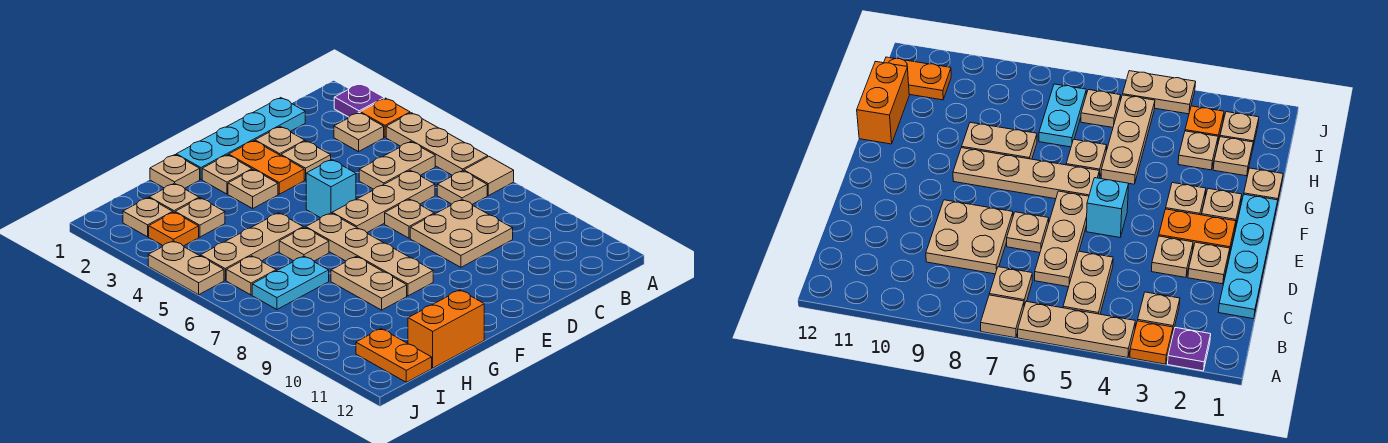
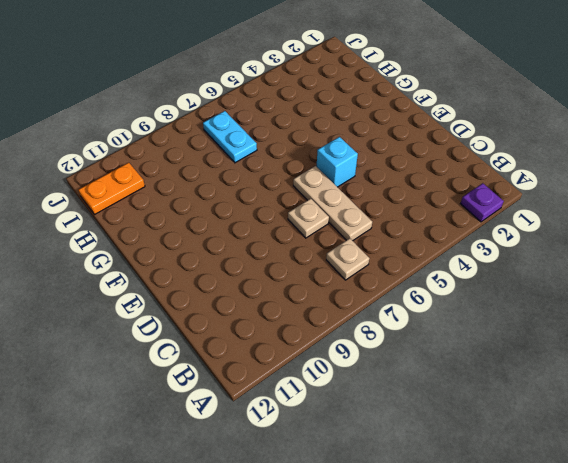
none -> orange plate A3 level 1
none -> tan plate A4:A6 level 1
none -> tan tile A7 level 1
none -> tan plate B3 level 1

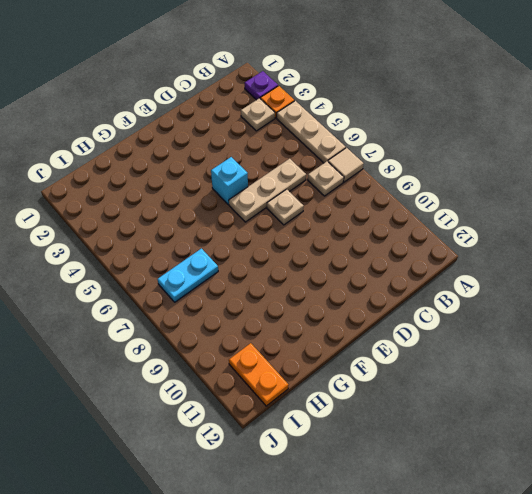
none -> tan plate B5:C5 level 1
none -> cyan plate C1:F1 level 1
none -> tan plate C8:D9 level 1
none -> tan plate D2 level 1

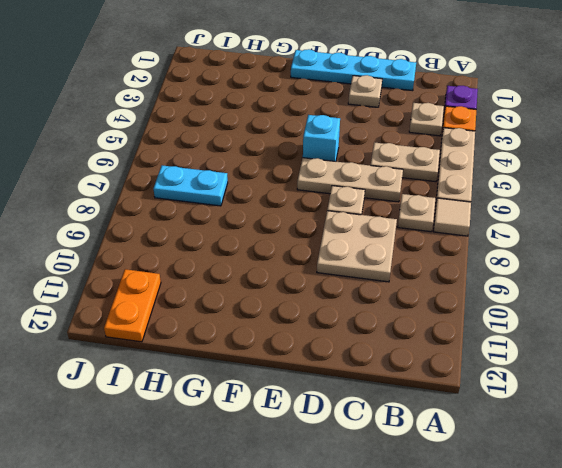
none -> tan plate D3 level 1
none -> orange plate E2:E3 level 1
none -> tan plate F2 level 1
none -> tan plate F3 level 1

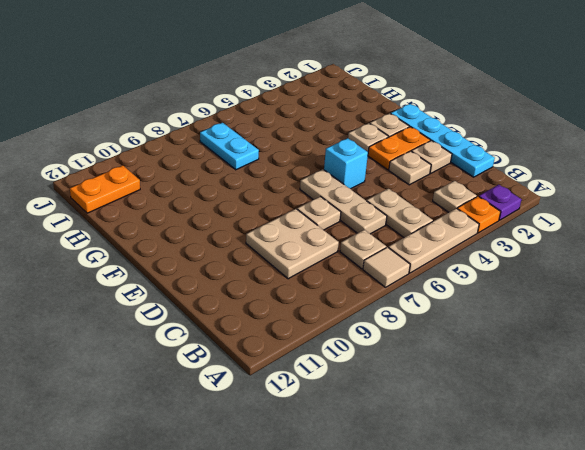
none -> tan plate F6:F9 level 1
none -> tan plate G1 level 1
none -> tan plate G5:I5 level 1
none -> tan plate G6 level 1

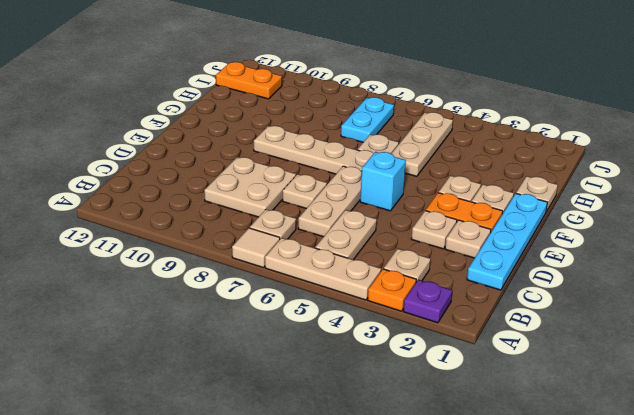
none -> tan plate G8:G9 level 1
none -> orange brick G12:H12 level 1
none -> tan plate H2 level 1
none -> tan plate H3 level 1

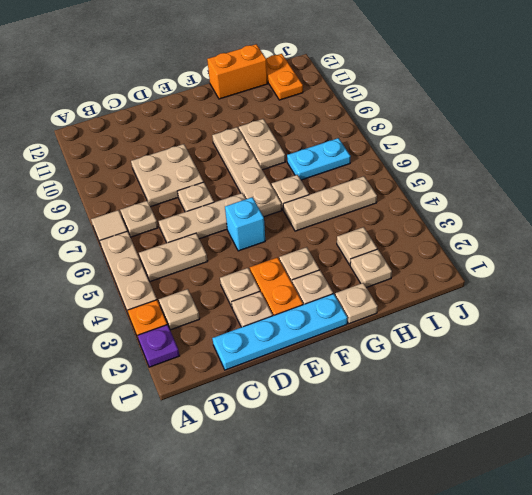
none -> tan plate I2 level 1
none -> orange plate I3 level 1
none -> tan plate I6 level 1
none -> tan plate J4:J5 level 1

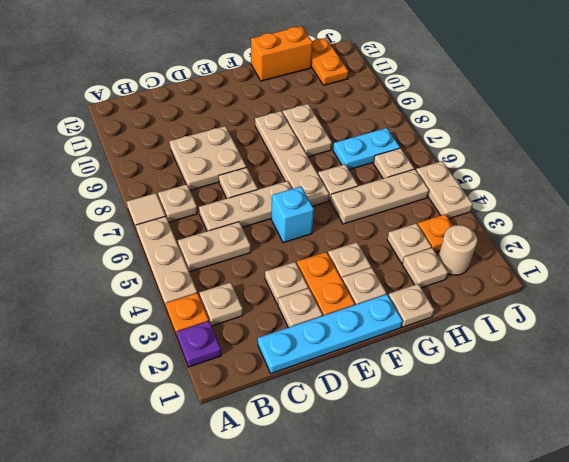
tan round brick I2 level 1 -> tan plate I2 level 1

